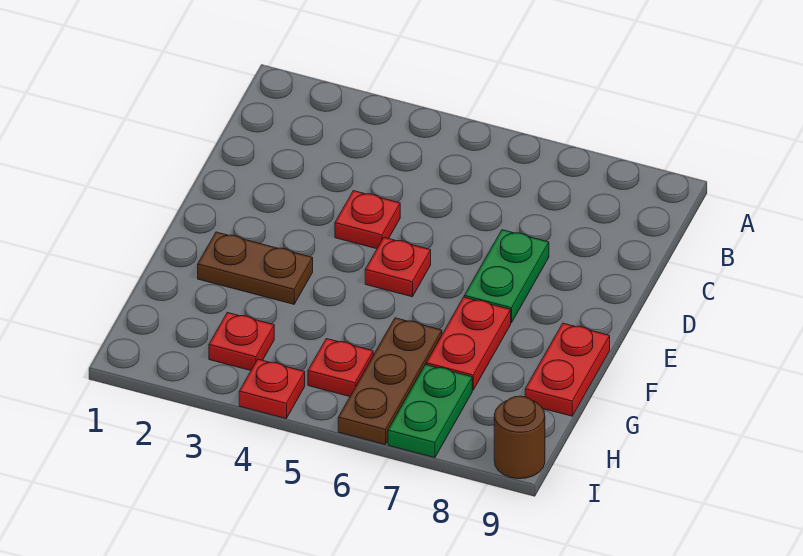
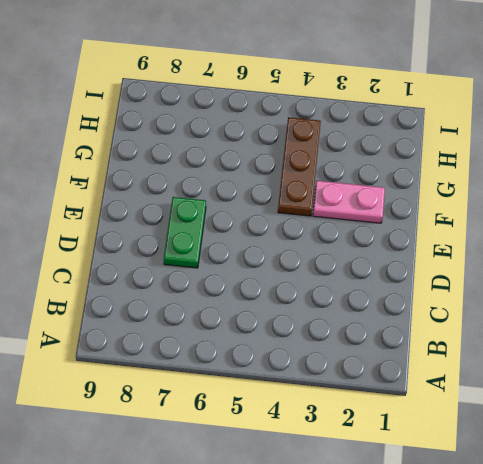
pink plate F2:F3 level 1 -> brown plate F2:F3 level 1
brown plate F4:H4 level 1 -> brown plate G6:I6 level 1
none -> red plate D4 level 1
none -> red plate E5 level 1
none -> red plate F7:G7 level 1

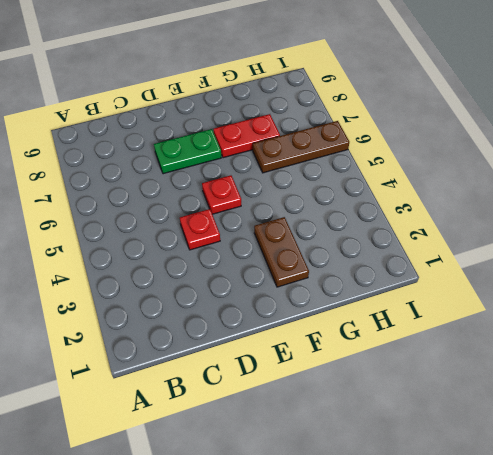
none -> red plate F9:G9 level 1
none -> red plate H3 level 1
none -> red plate H5 level 1

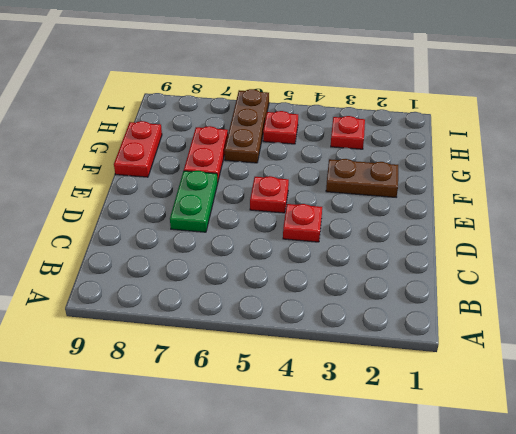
none -> green plate H7:I7 level 1
none -> red plate I4 level 1
none -> brown round brick I9 level 1

